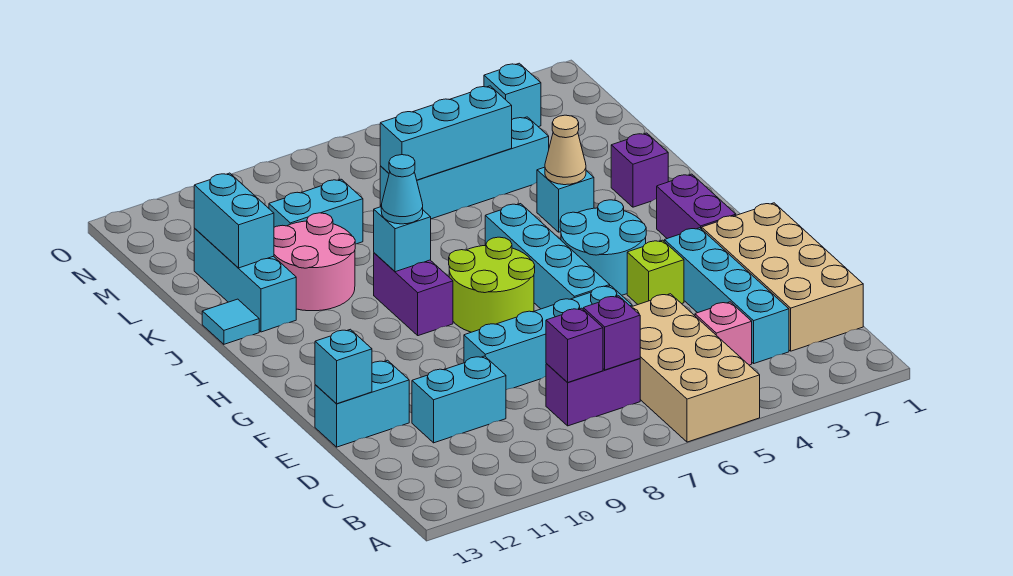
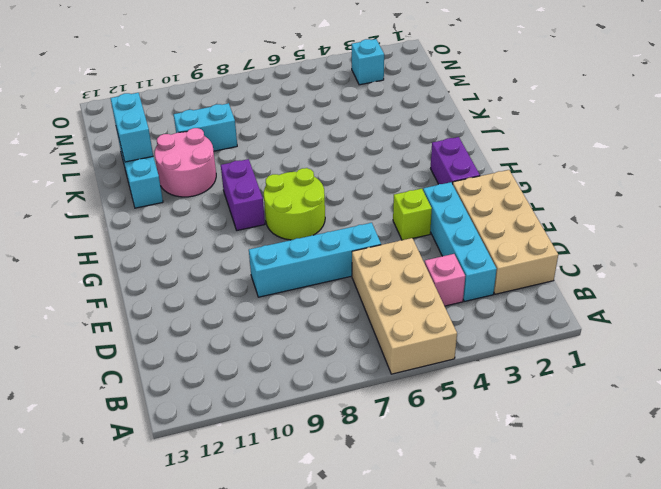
none -> purple brick C7:C8 level 1
none -> cyan brick D10:D11 level 1
none -> cyan brick E12:E13 level 1
none -> cyan brick F6:I6 level 1

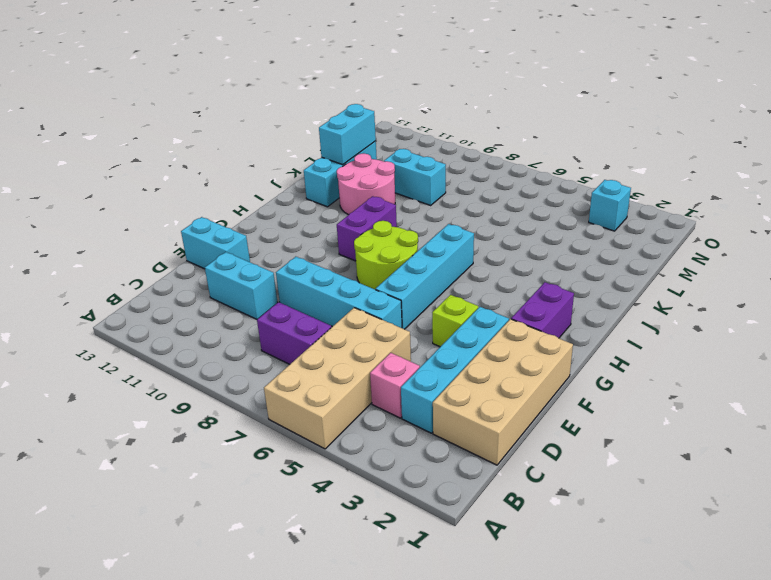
none -> cyan round brick G4:H5 level 1
none -> purple brick J2 level 1
none -> cyan brick J4 level 1
none -> cyan tile J13 level 1

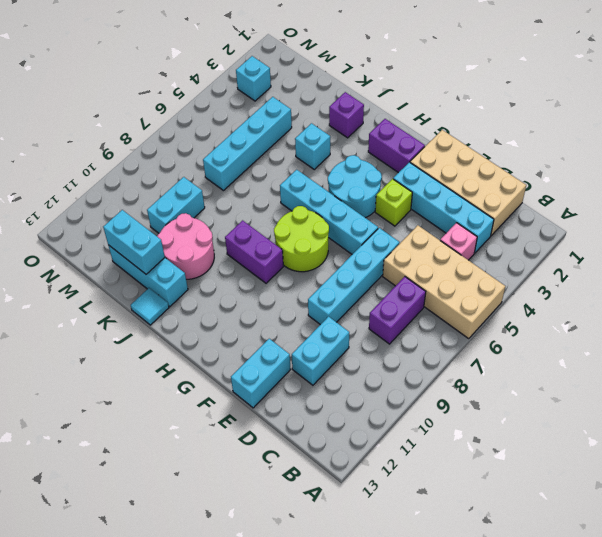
none -> purple brick C7 level 2
none -> purple brick C8 level 2
none -> cyan brick E13 level 2
none -> cyan brick I9 level 2

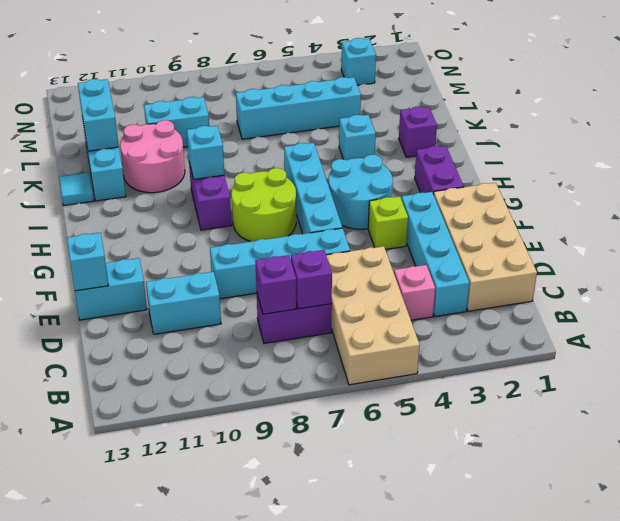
none -> tan cone J4 level 2
none -> cyan brick L5:L7 level 2
none -> cyan cone I9 level 3

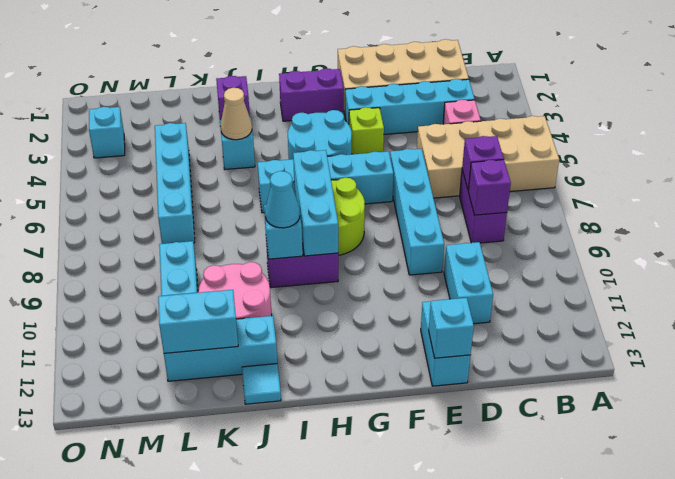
cyan brick H7:H9 level 2 -> cyan brick L5:L7 level 2

